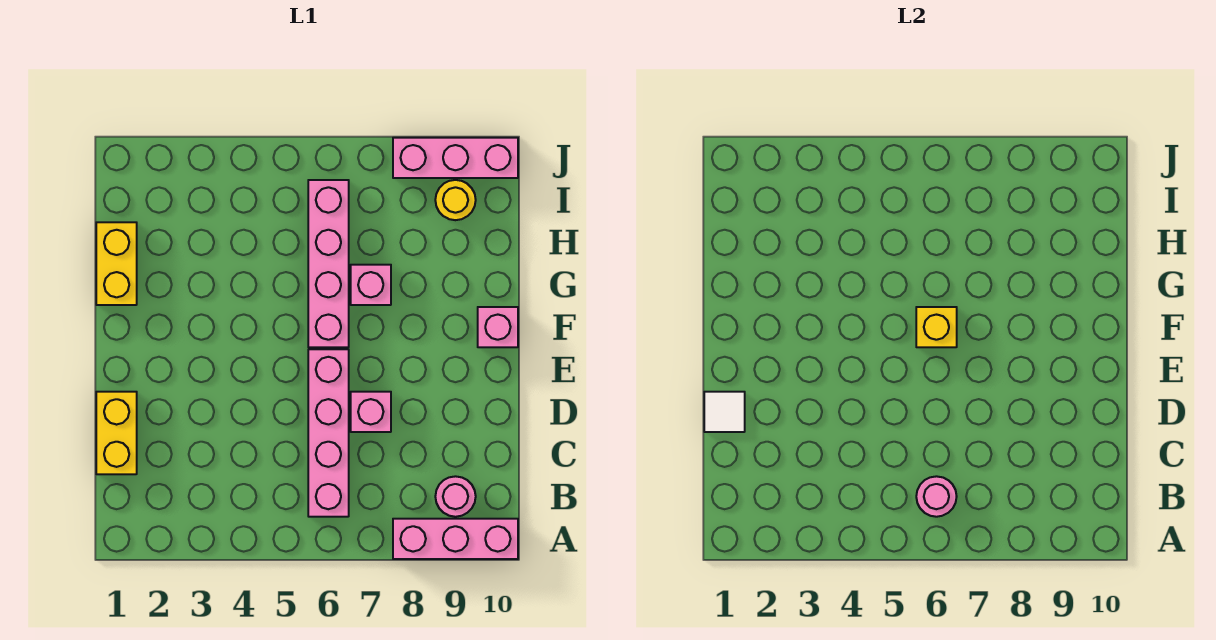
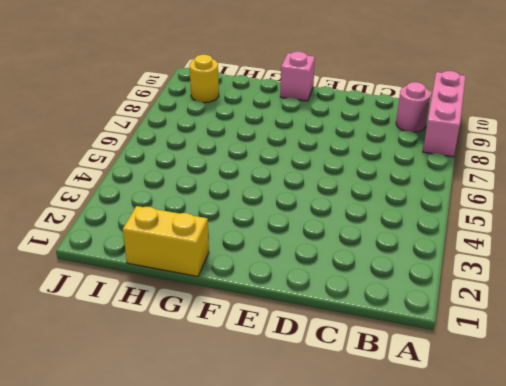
none -> pink brick B6:E6 level 1
none -> yellow brick C1:D1 level 1
none -> pink brick D7 level 1

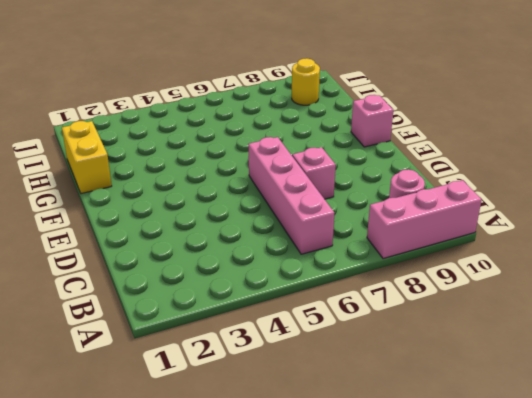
none -> yellow brick C1:D1 level 1
none -> pink brick F6:I6 level 1
none -> pink brick G7 level 1

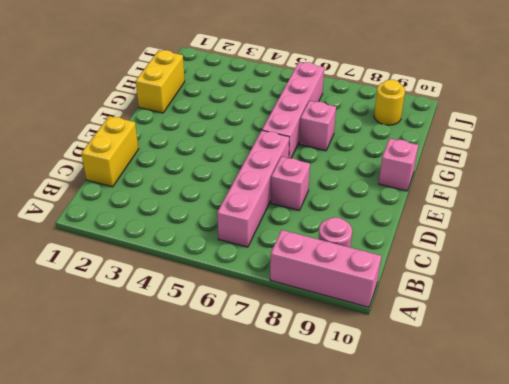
none -> pink brick J8:J10 level 1
none -> pink round brick B6 level 2
none -> white tile D1 level 2

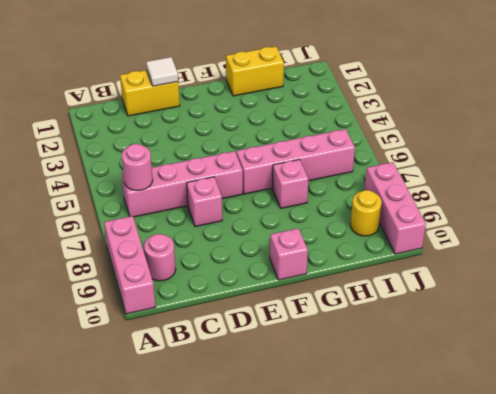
none -> yellow brick F6 level 2

